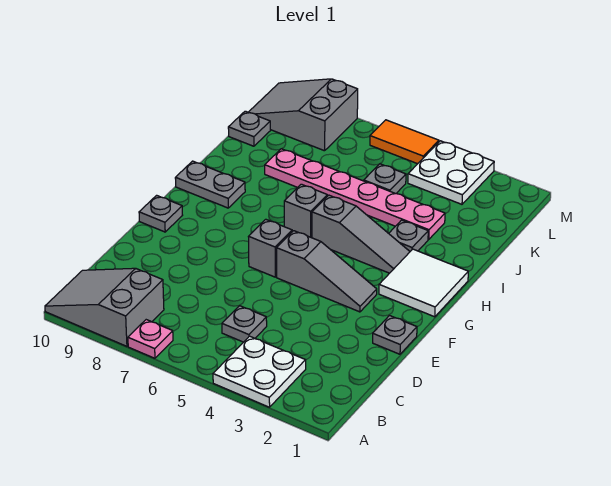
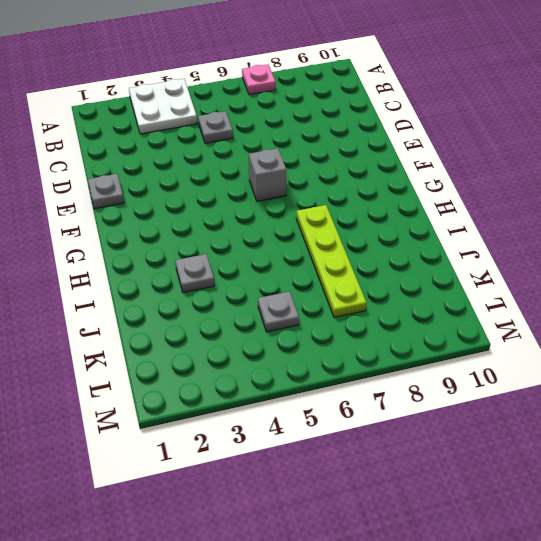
lime plate H7:K7 level 1 -> pink plate J3:J8 level 1
none -> grey slope A8:B10 level 1 top 8
none -> grey slope F3:F5 level 1 top 5
none -> grey plate F10 level 1

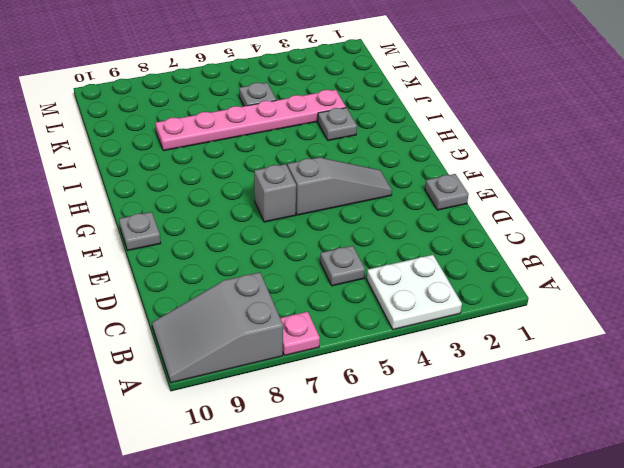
none -> white tile G1:H2 level 1
none -> grey slope H3:H5 level 1 top 5
none -> grey brick H6 level 1

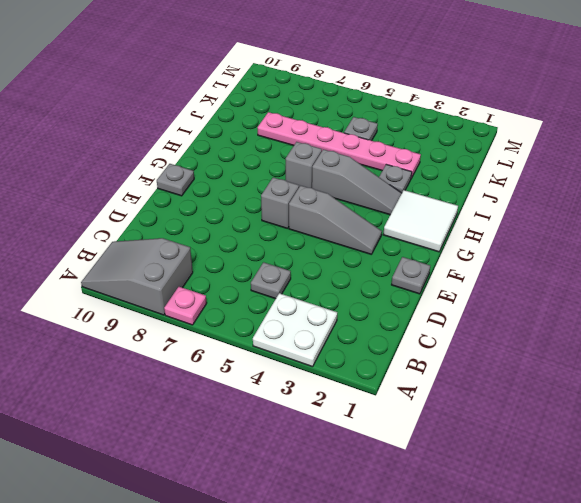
none -> grey plate H9:H10 level 1
none -> grey plate K10 level 1
none -> white plate L3:M4 level 1

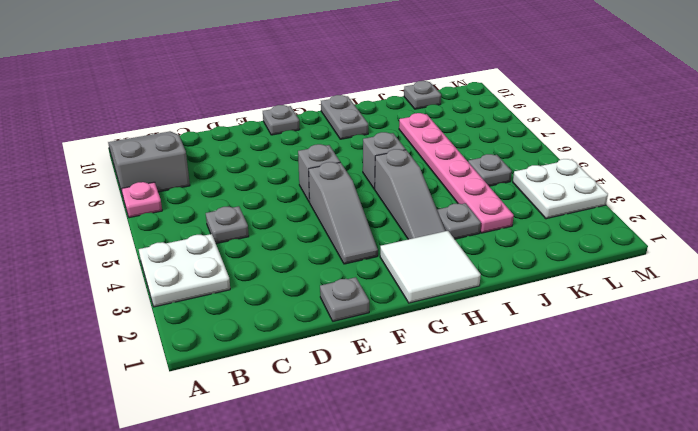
none -> grey slope L8:M10 level 1 top 8
none -> orange tile M5:M6 level 1

